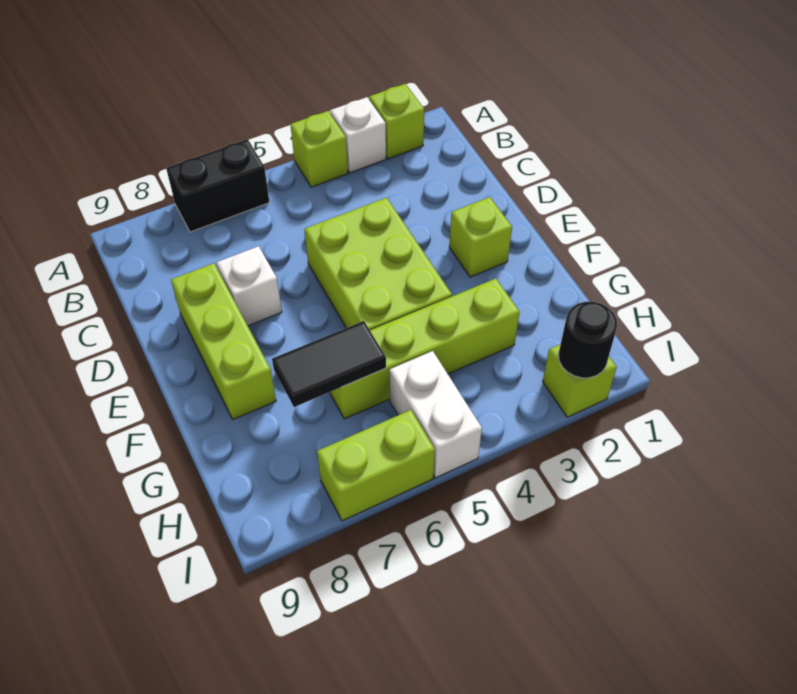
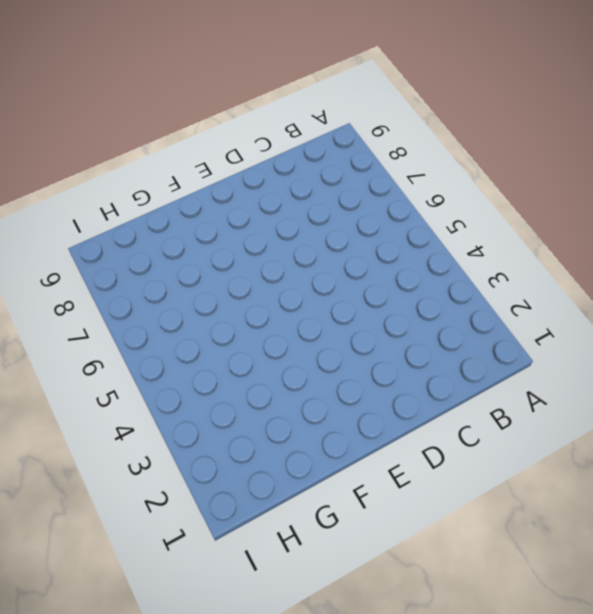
none -> lime brick A2 level 1
none -> white brick A3 level 1
none -> lime brick A4 level 1

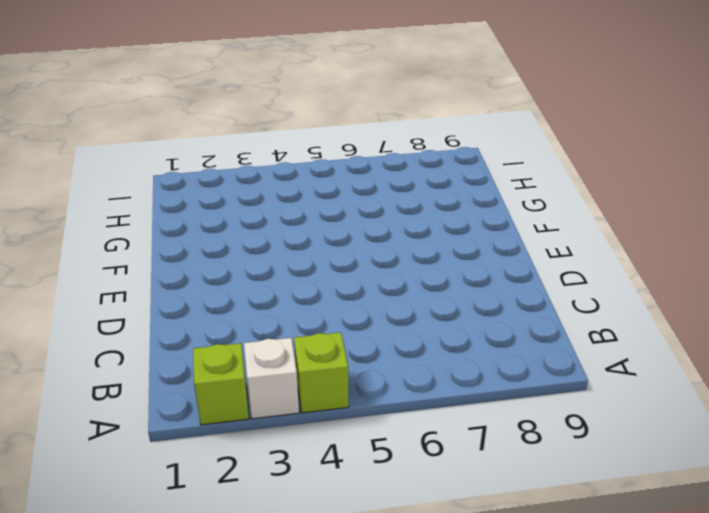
none -> black brick A6:A7 level 1
none -> lime brick D4:F5 level 1
none -> white brick D7 level 1

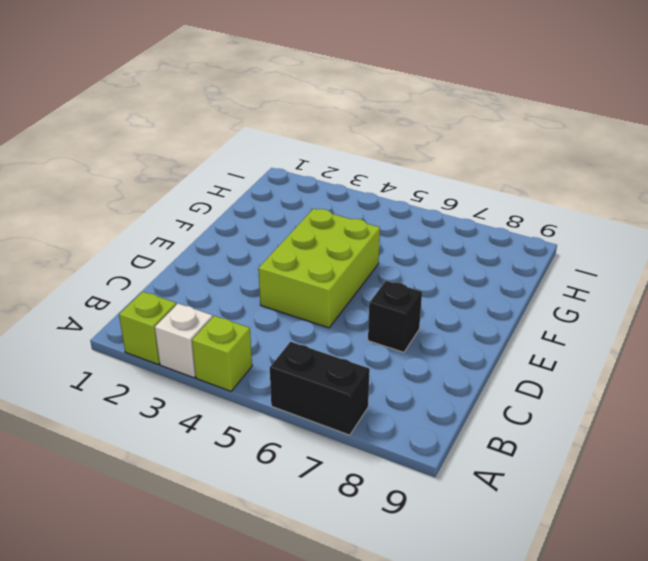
black brick D7 level 1 -> white brick D7 level 1
none -> lime brick D8:F8 level 1
none -> lime brick E2 level 1
none -> lime brick G3:G6 level 1

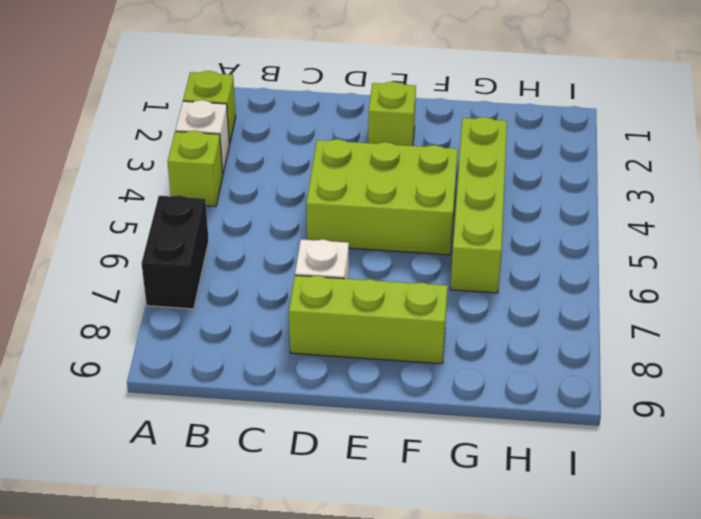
none -> white brick H5:I5 level 1
none -> lime brick I2 level 1
none -> lime brick I6:I7 level 1

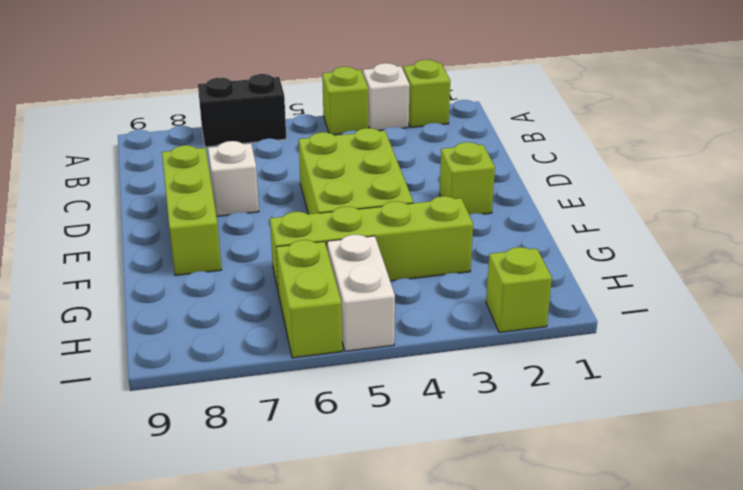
lime brick H6:I6 level 1 -> lime brick I6:I7 level 1
none -> black tile G6:G7 level 2
none -> black round brick I2 level 2

